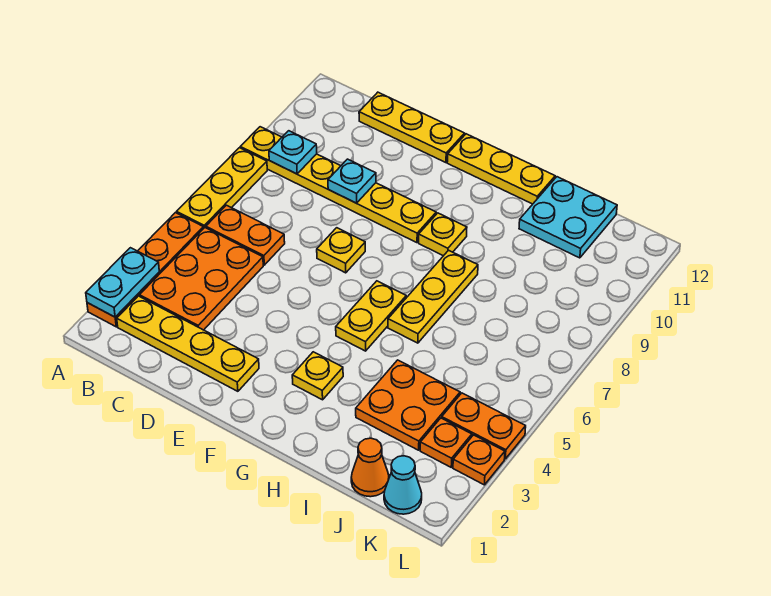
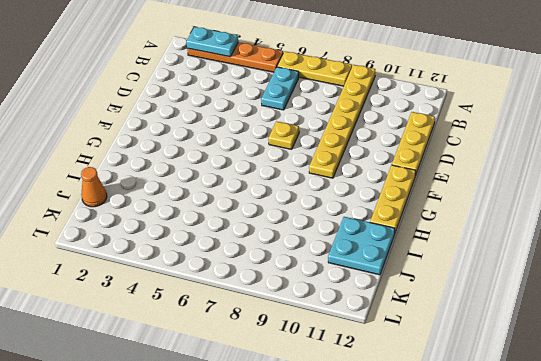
cyan plate B6:C6 level 1 -> orange plate B6:C6 level 1
none -> yellow plate B2:E2 level 1
none -> orange plate B3:C5 level 1
none -> yellow plate G3 level 1

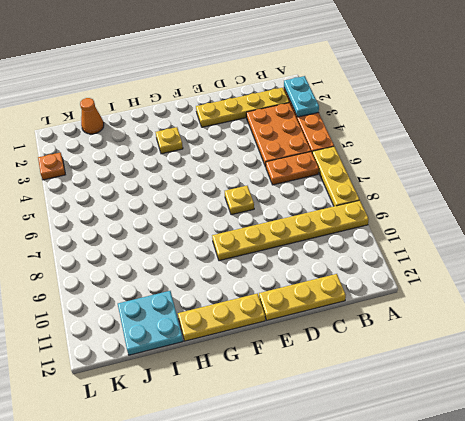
none -> yellow plate G5:G6 level 1
none -> yellow plate G9 level 1
none -> yellow plate H6:H8 level 1

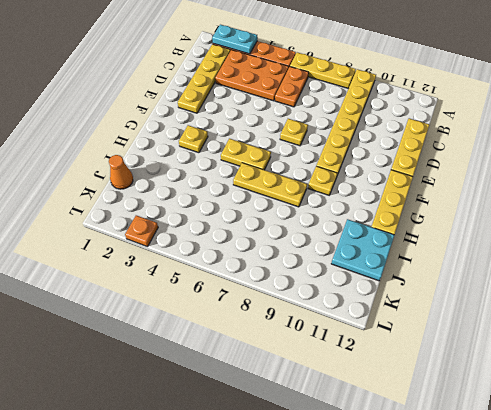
none -> orange plate I3:J4 level 1
none -> cyan cone K1 level 1
none -> orange plate K3 level 1

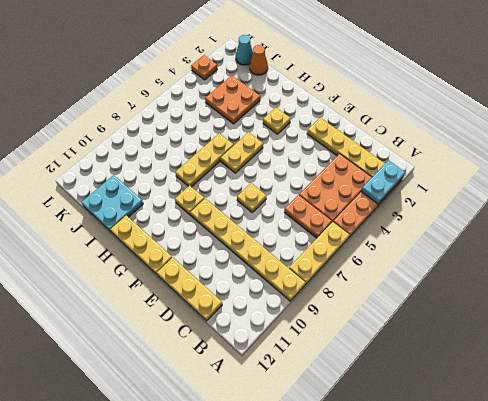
none -> orange plate K3 level 1
none -> orange plate K4:L4 level 1
none -> cyan plate B9 level 2

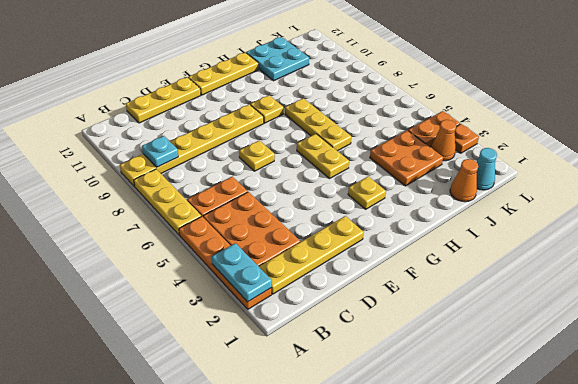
orange cone K3 level 1 -> orange plate K3 level 1
none -> cyan plate D9 level 2

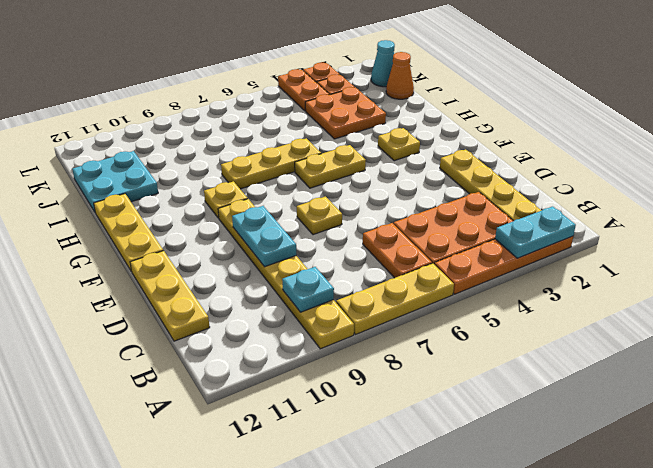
cyan plate D9:E9 level 2 -> cyan plate D9 level 2

